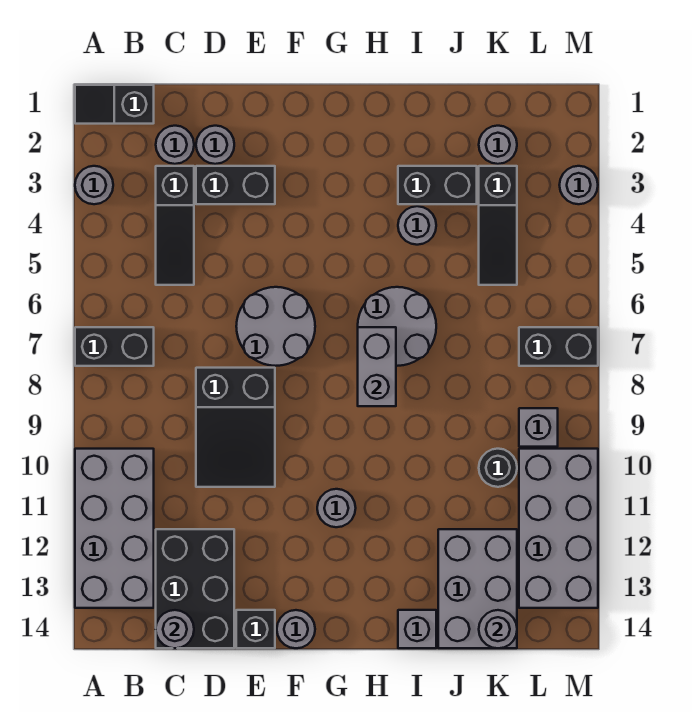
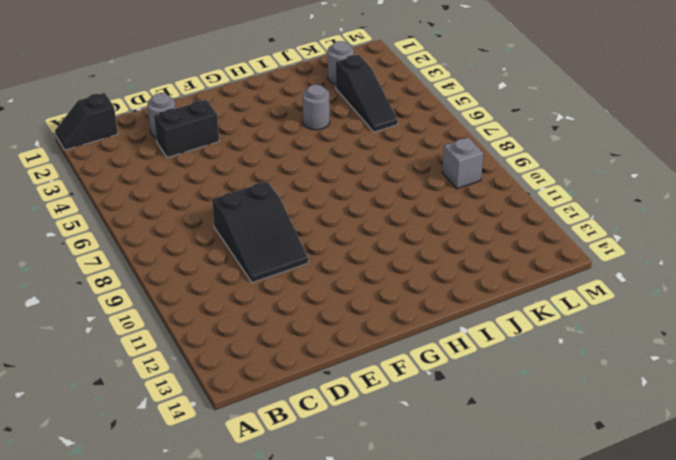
none -> grey round brick A3 level 1
none -> black brick A7:B7 level 1
none -> grey brick A10:B13 level 1

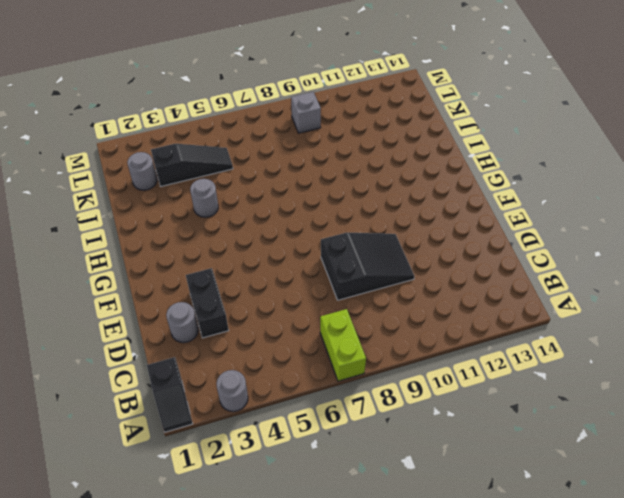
lime brick A7:B7 level 1 -> black brick A7:B7 level 1
none -> grey brick A10:B13 level 1
none -> grey round brick C2 level 1
none -> black slope C3:C5 level 1 top 3

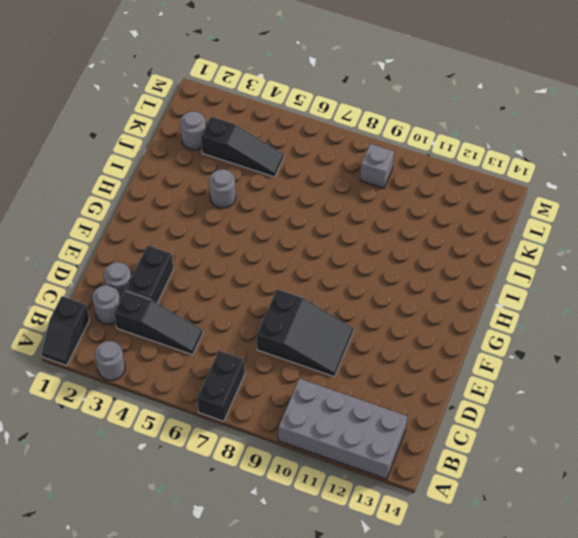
none -> black brick C12:D14 level 1
none -> grey round brick E6:F7 level 1
none -> black brick E14 level 1

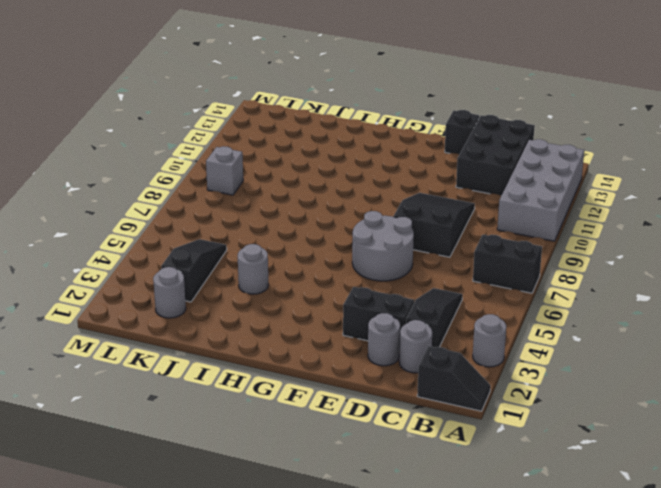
none -> grey round brick F14 level 1
none -> grey round brick G11 level 1
none -> grey round brick H6:I7 level 1

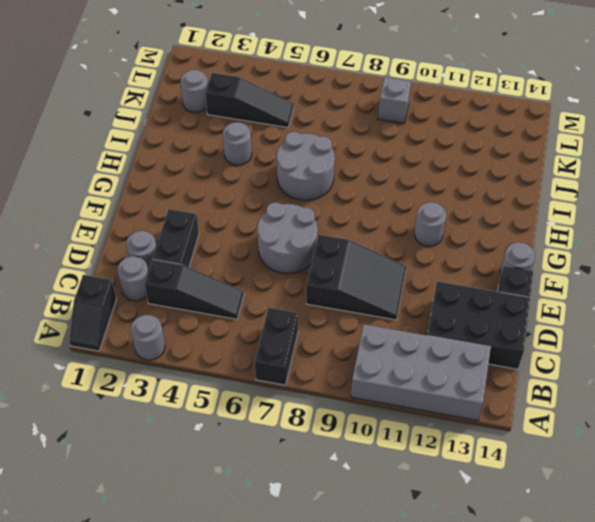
none -> black brick I3:J3 level 1
none -> grey brick I14 level 1
none -> grey brick J12:K14 level 1

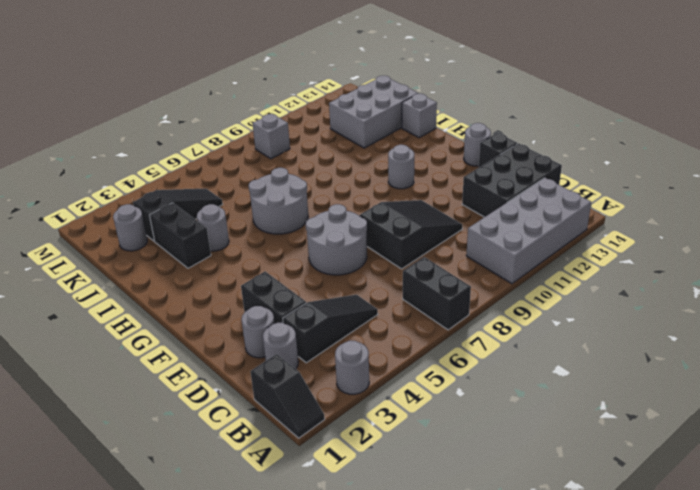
none -> black round brick K10 level 1
none -> black brick L7:M7 level 1
none -> grey brick L10:M13 level 1

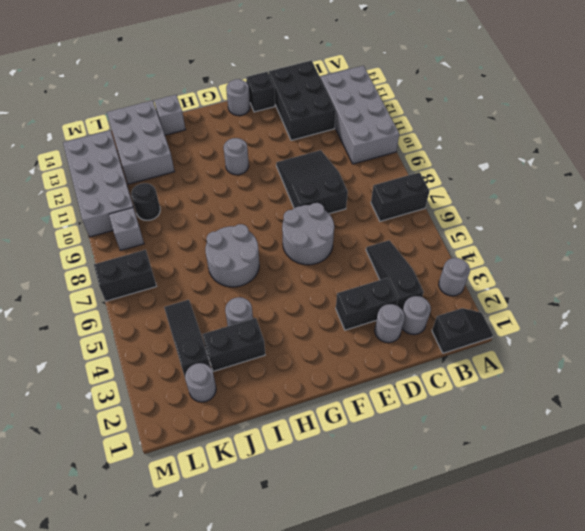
none -> grey round brick M3 level 1
none -> grey round brick C14 level 2
none -> grey brick H7:H8 level 2

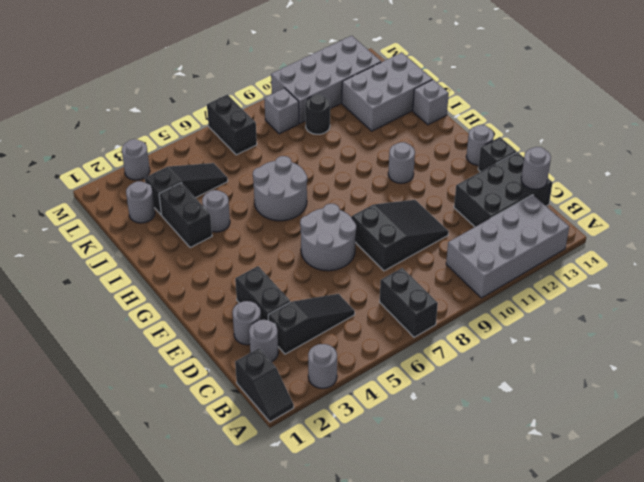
none -> grey brick H7:H8 level 2
none -> grey round brick K14 level 2

